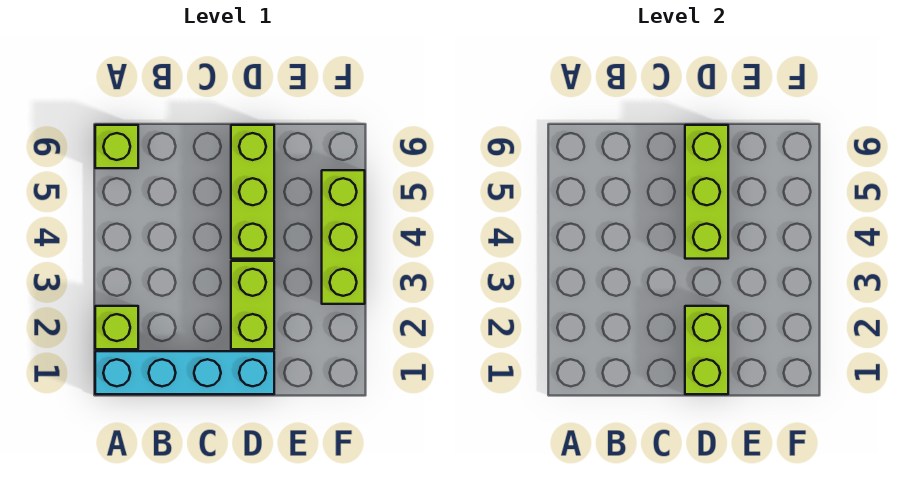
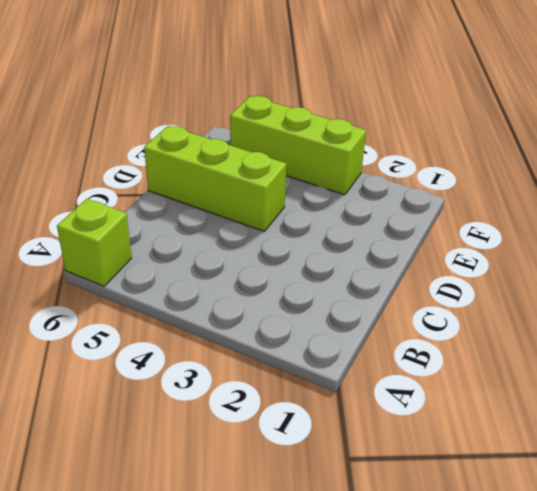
none -> cyan brick A1:D1 level 1
none -> lime brick A2 level 1

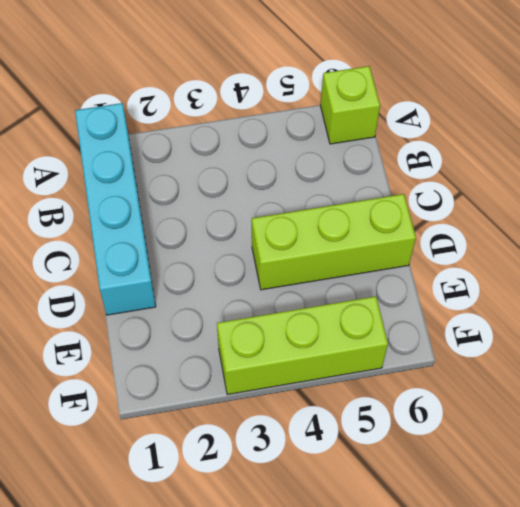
none -> lime brick A2 level 1
none -> lime brick D2:D3 level 1

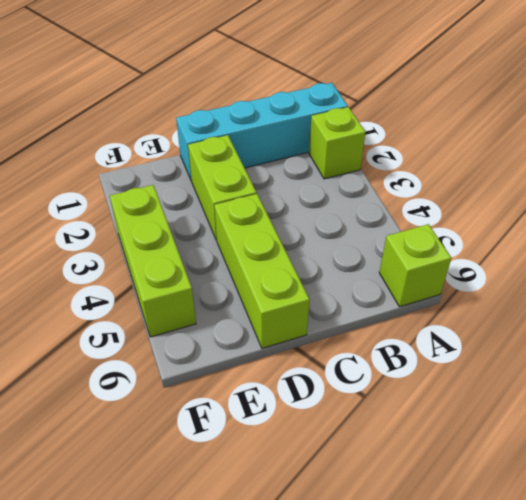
none -> lime brick D1:D2 level 2
none -> lime brick D4:D6 level 2

